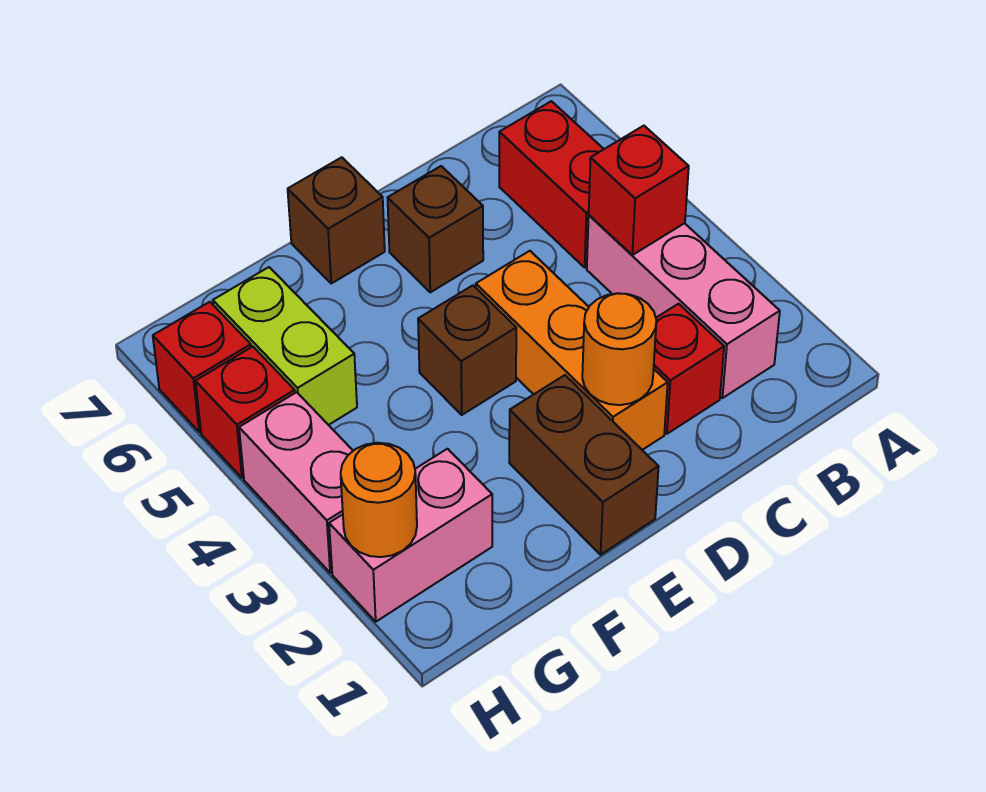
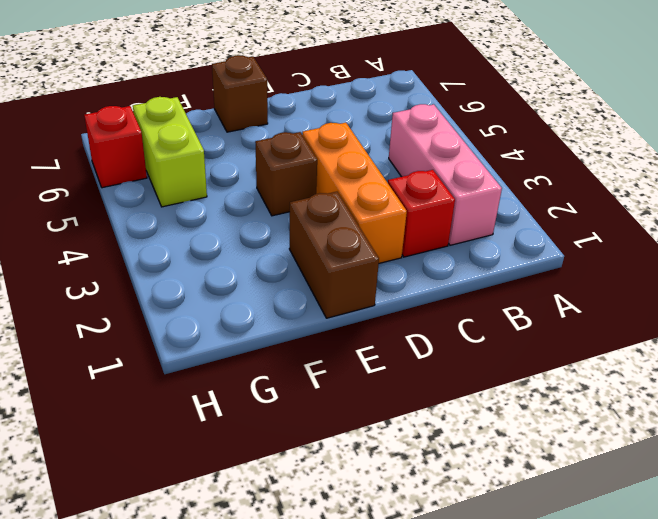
none -> red brick B5:B6 level 1
none -> brown brick D6 level 1
none -> pink brick G2:H2 level 1

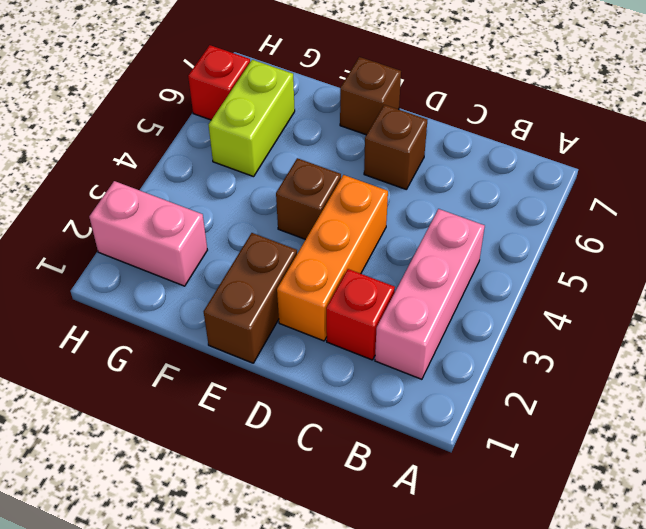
none -> red brick B5:B6 level 1
none -> pink brick H3:H4 level 1
none -> red brick H5 level 1

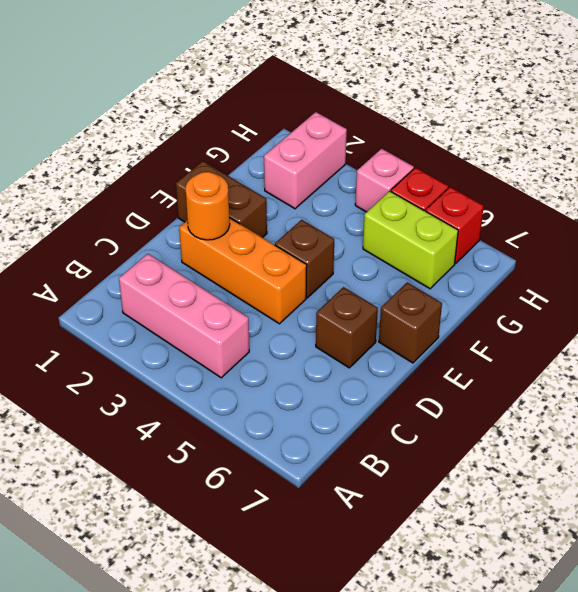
pink brick H4 level 1 -> pink brick H3:H4 level 1
none -> red brick B5:B6 level 1
none -> red brick C2 level 1
none -> red brick B4 level 2

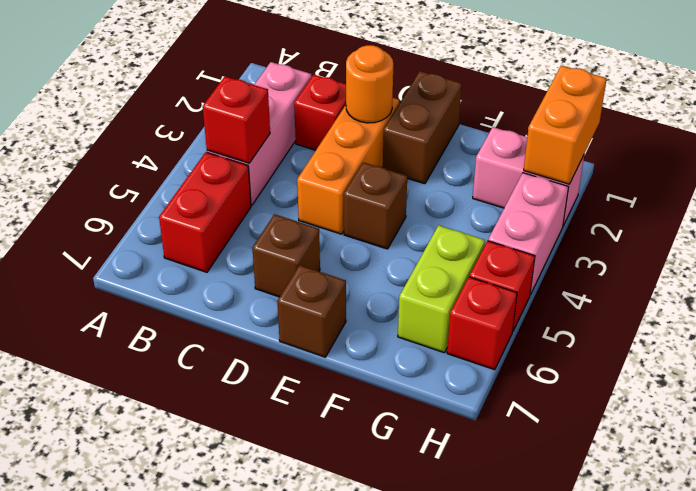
orange brick H1:H2 level 2 -> orange round brick H2 level 2

